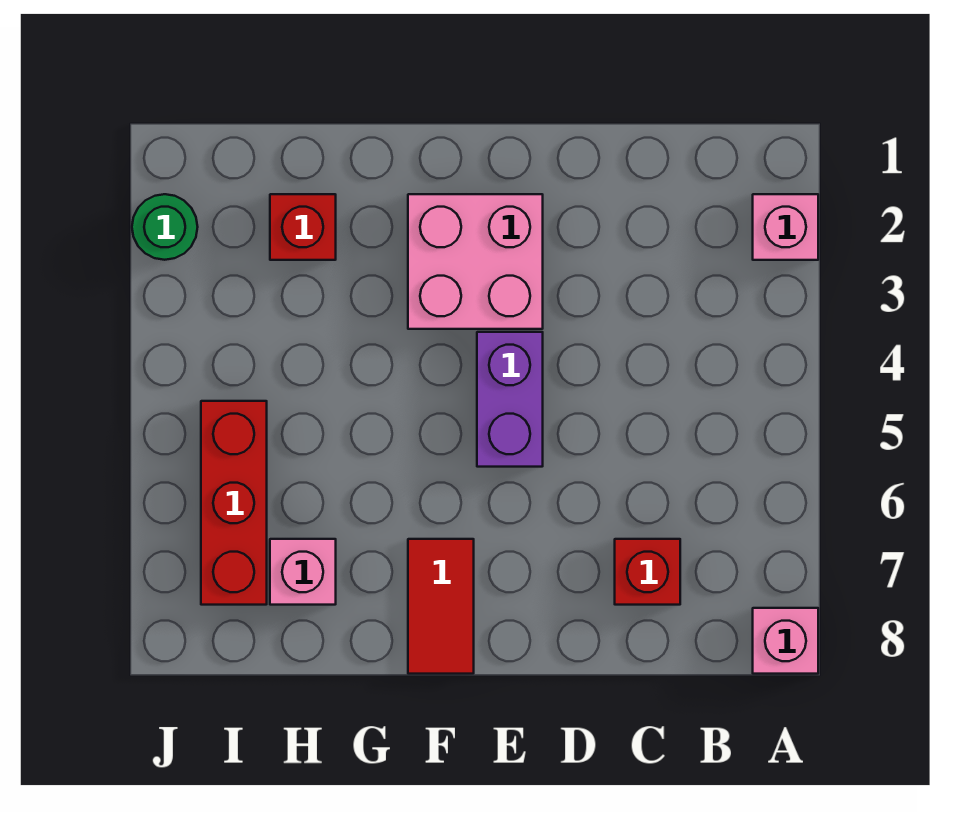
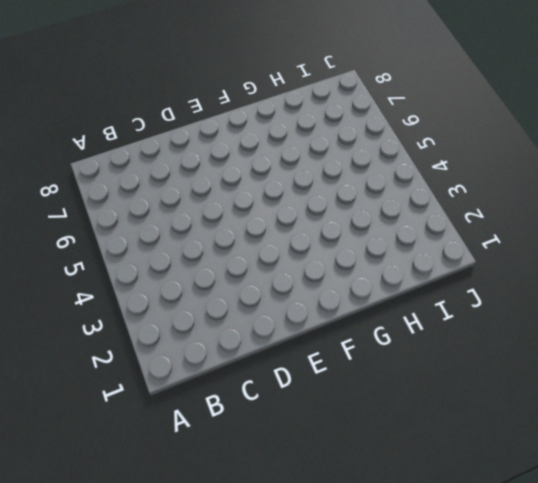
none -> pink brick A2 level 1
none -> pink brick A8 level 1

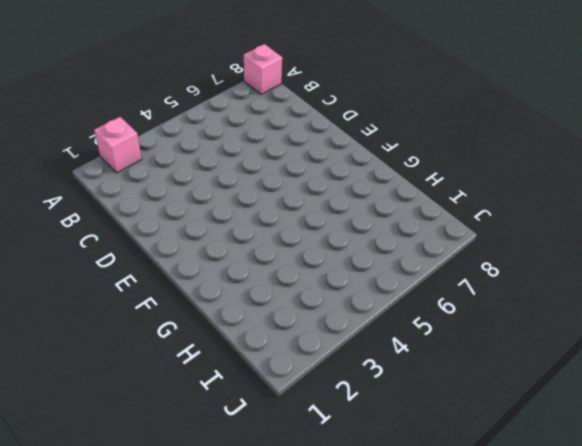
none -> red brick C7 level 1
none -> pink brick E2:F3 level 1

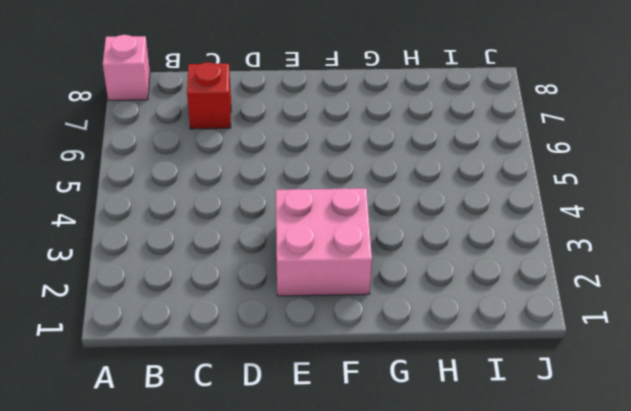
none -> pink brick A2 level 1
none -> purple brick E4:E5 level 1

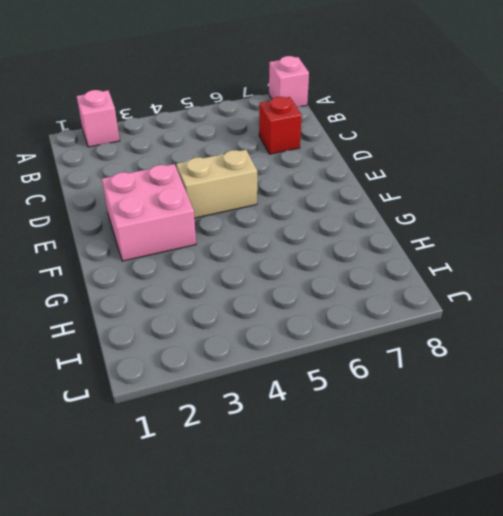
tan brick E4:E5 level 1 -> purple brick E4:E5 level 1
none -> red tile F7:F8 level 1
none -> red brick H2 level 1

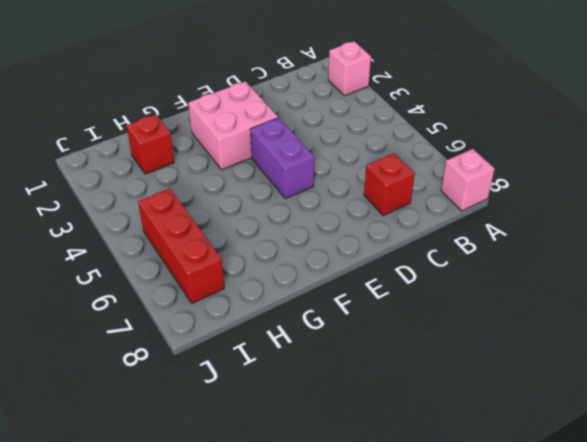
none -> red tile F7:F8 level 1
none -> pink brick H7 level 1

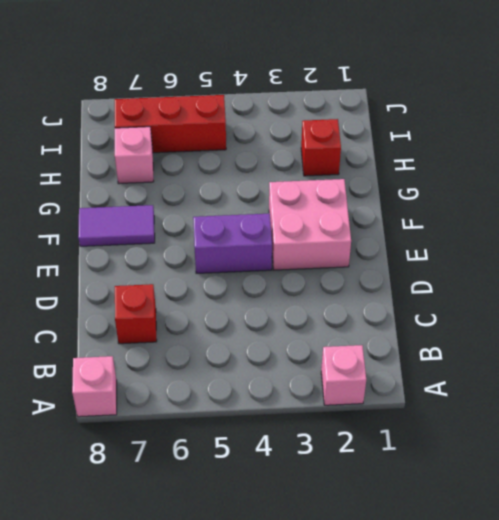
purple tile F7:F8 level 1 -> red tile F7:F8 level 1
none -> green round brick J2 level 1

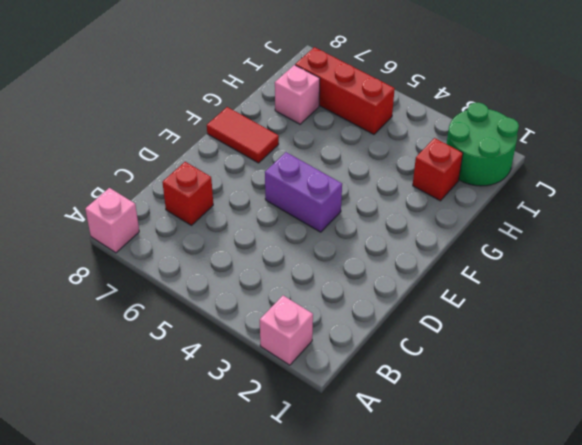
green round brick I1:J2 level 1 -> green round brick J2 level 1
none -> pink brick E2:F3 level 1

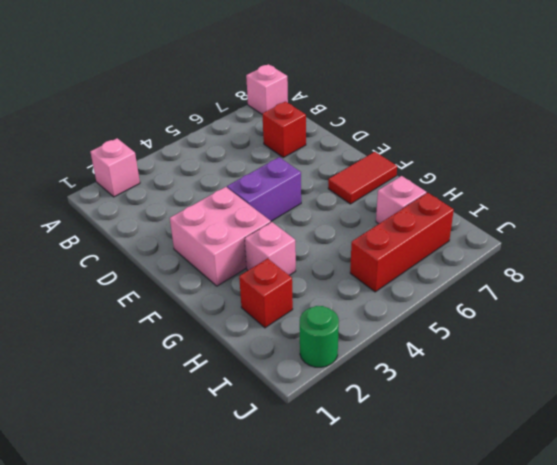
pink brick G3 level 1 -> none

